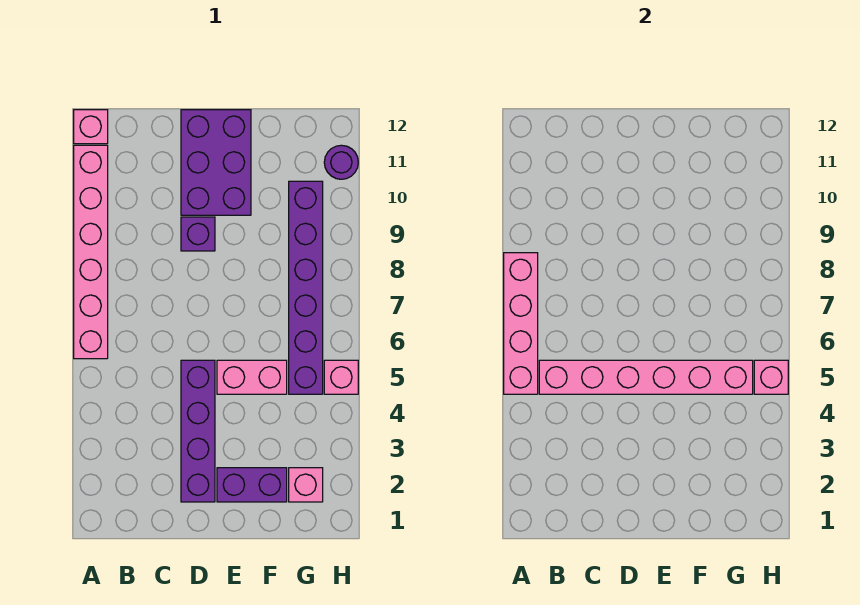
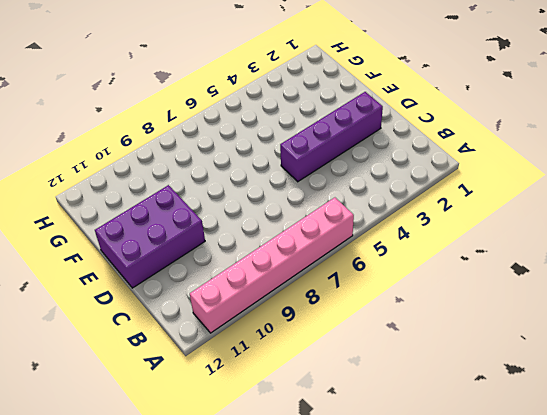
none -> pink brick A12 level 1
none -> purple brick D9 level 1
none -> purple brick E2:F2 level 1

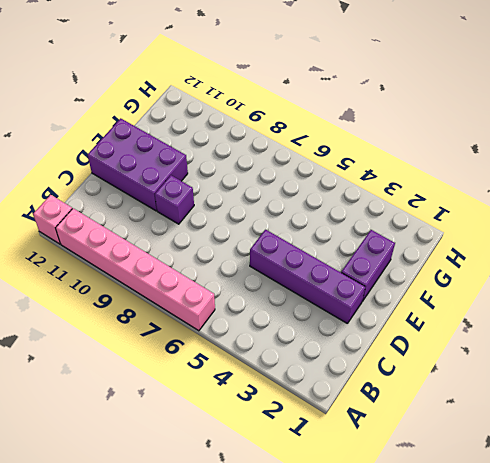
none -> pink brick E5:F5 level 1
none -> pink brick G2 level 1
none -> purple brick G5:G10 level 1

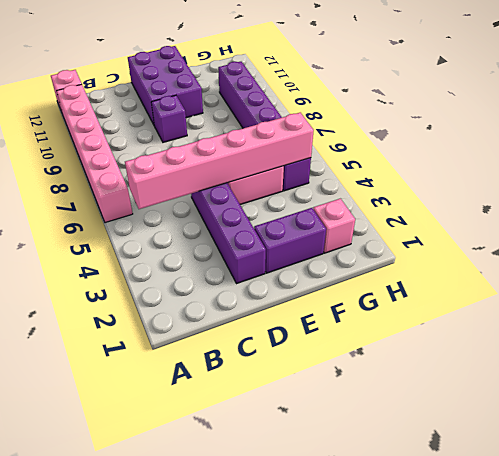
none -> pink brick H5 level 1
none -> purple round brick H11 level 1
none -> pink brick A5:A8 level 2

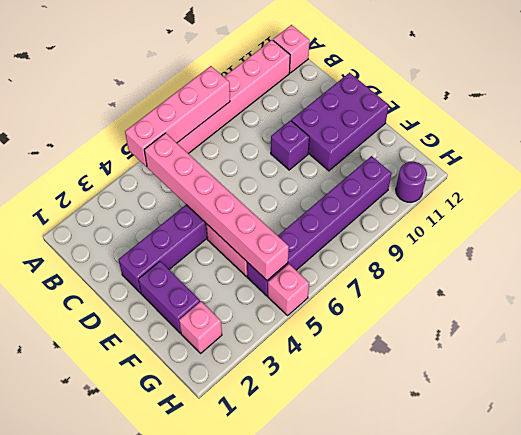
none -> pink brick H5 level 2

